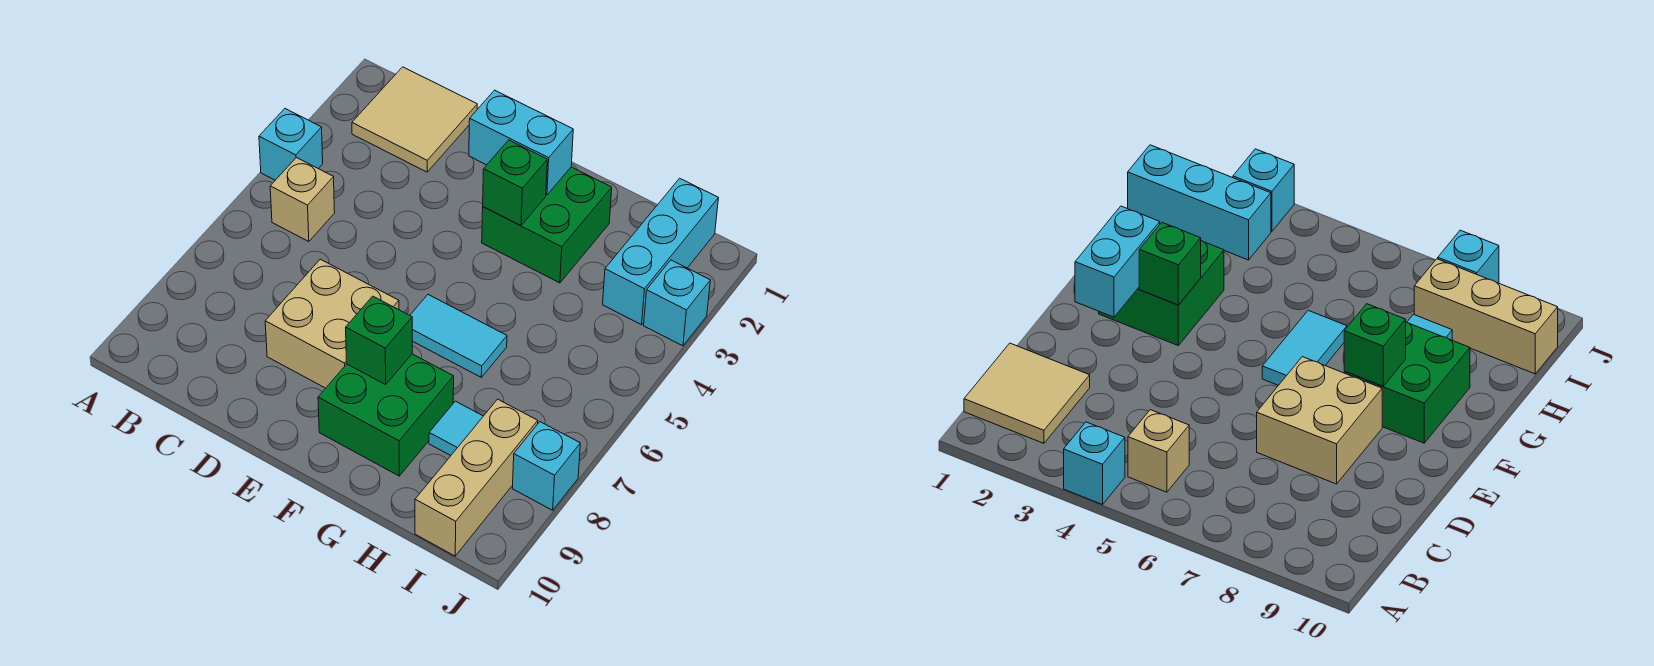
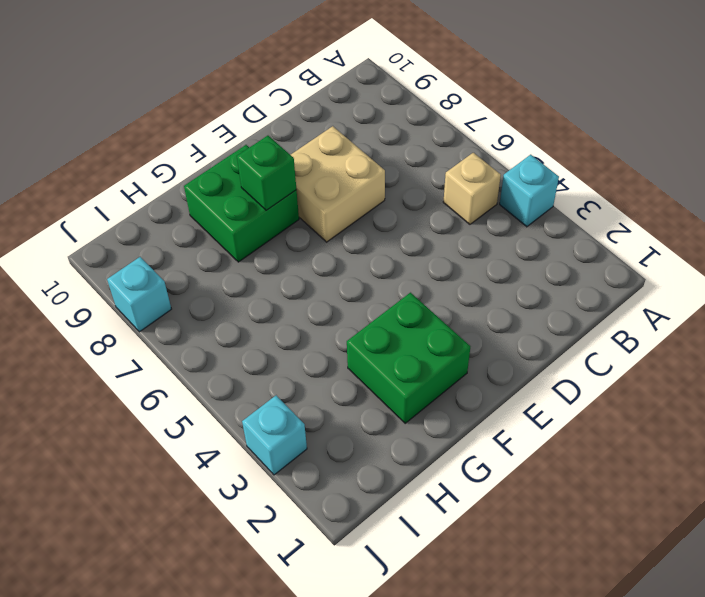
none -> tan tile B1:C2 level 1
none -> cyan tile F6:G6 level 1
none -> cyan tile H8 level 1

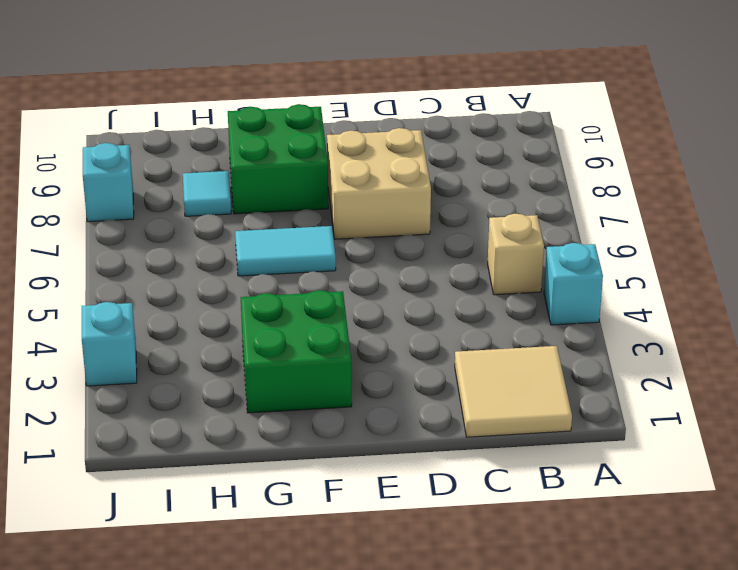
none -> cyan brick I1:I3 level 1
none -> tan brick I8:I10 level 1
none -> cyan brick E2:F2 level 2

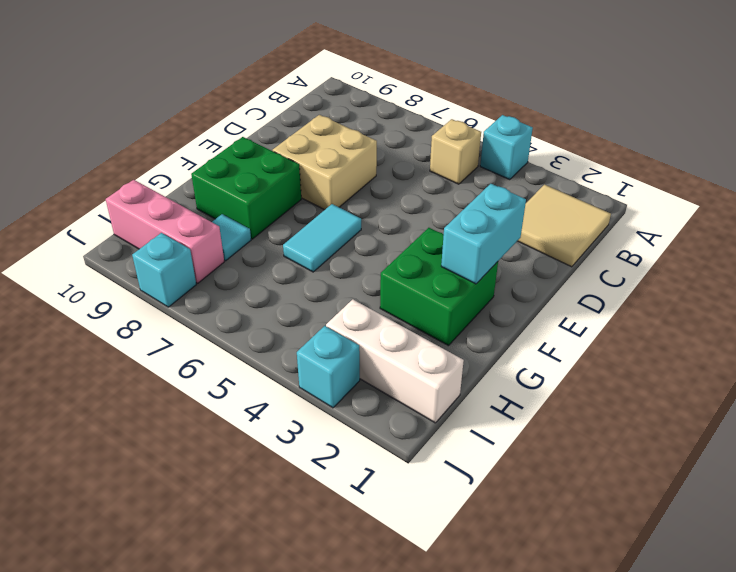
white brick I1:I3 level 1 -> cyan brick I1:I3 level 1
pink brick I8:I10 level 1 -> tan brick I8:I10 level 1
none -> green brick F3 level 2
none -> green brick F8 level 2

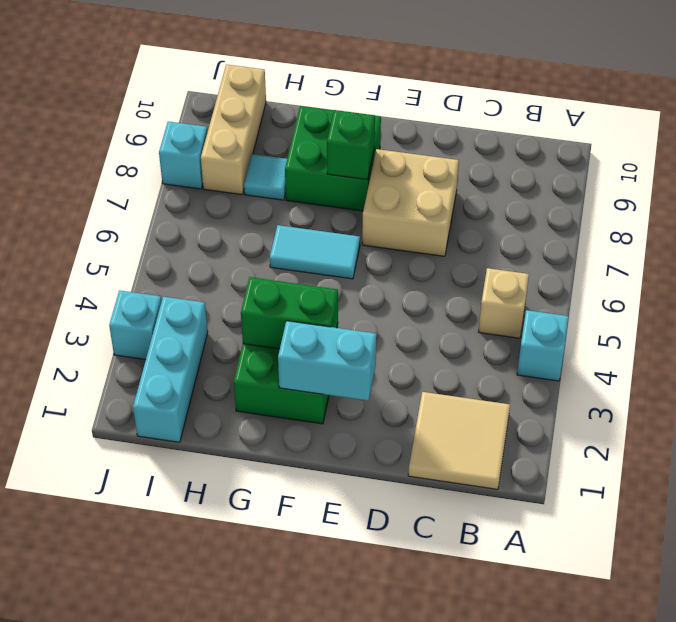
green brick F3:G3 level 2 -> green brick F3 level 2

